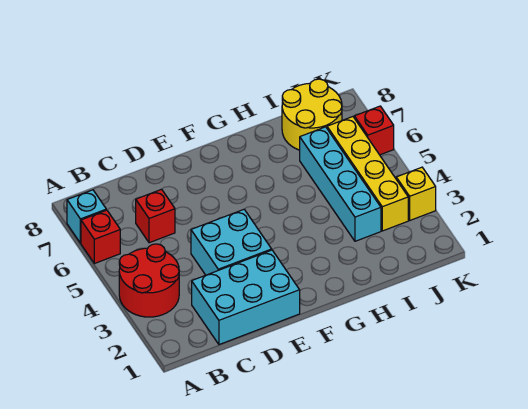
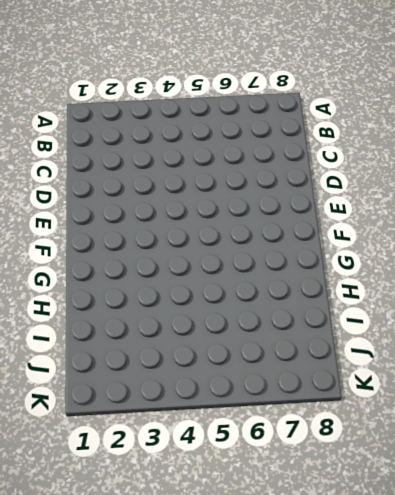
none -> red round brick A3:B4 level 1
none -> red brick A6 level 1

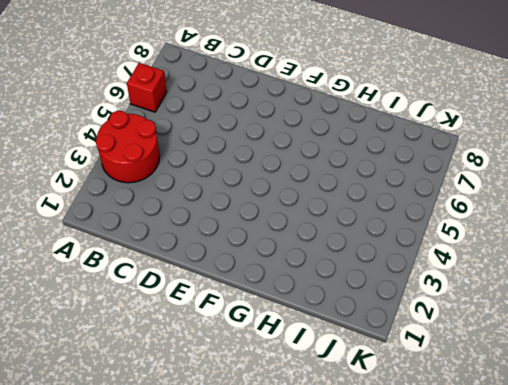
none -> cyan brick A7 level 1
none -> cyan brick C1:E2 level 1

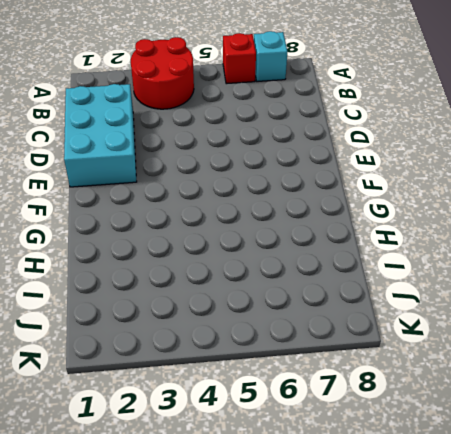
none -> red brick C6 level 1
none -> cyan brick D3:E4 level 1

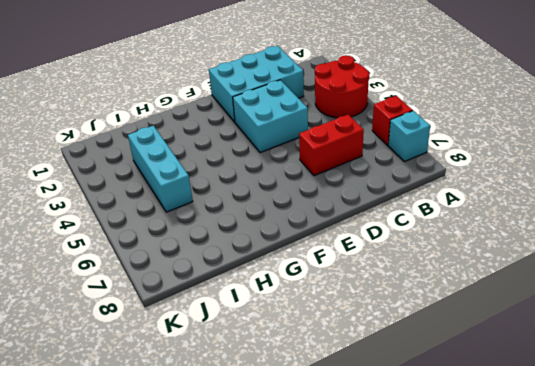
red brick C6:D6 level 1 -> red brick C6 level 1
cyan brick I3:I5 level 1 -> cyan brick I3:I6 level 1
none -> yellow round brick I7:J8 level 1
none -> yellow brick J3:J6 level 1

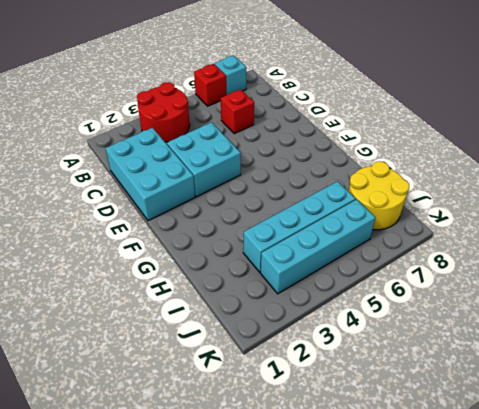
cyan brick J3:J6 level 1 -> yellow brick J3:J6 level 1
none -> yellow brick K3 level 1
none -> red brick K6 level 1

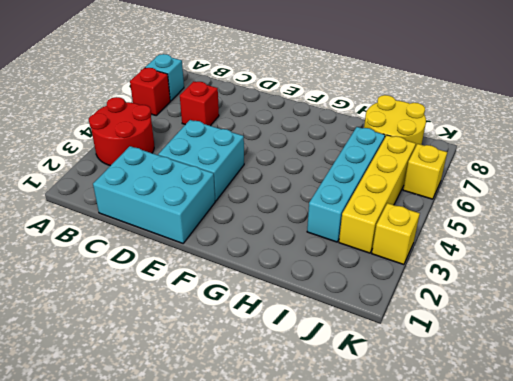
yellow brick K6 level 1 -> red brick K6 level 1

